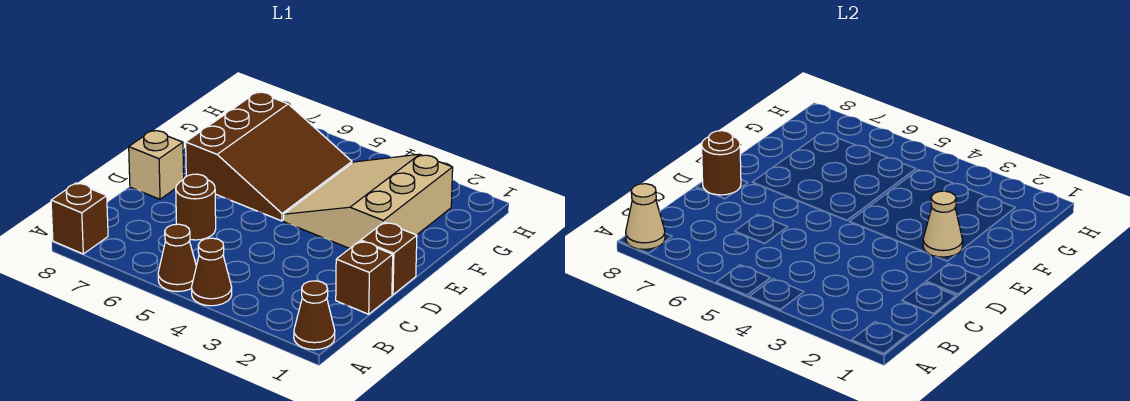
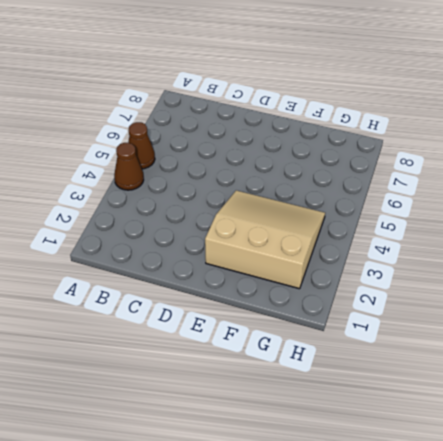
none -> brown cone A1 level 1
none -> brown brick A8 level 1
none -> brown brick C1 level 1

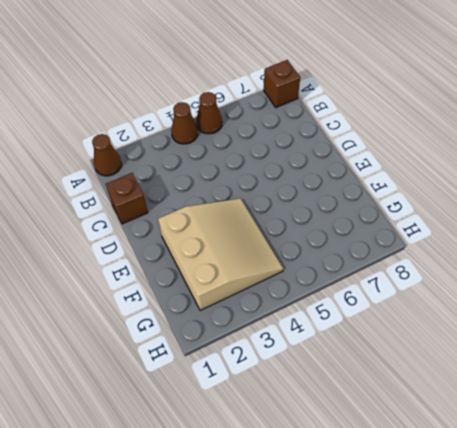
none -> brown round brick C6 level 1
none -> brown brick D1 level 1
none -> tan brick D8 level 1

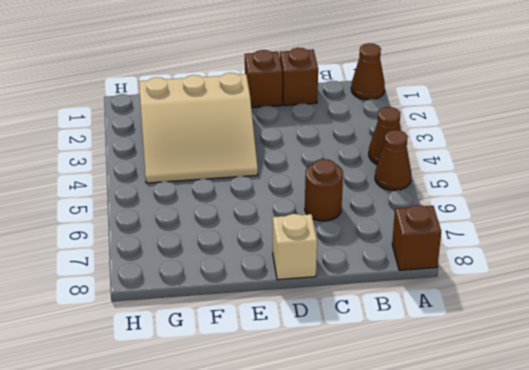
none -> brown slope E5:G7 level 1 top 7
none -> tan cone A8 level 2
none -> brown round brick D8 level 2

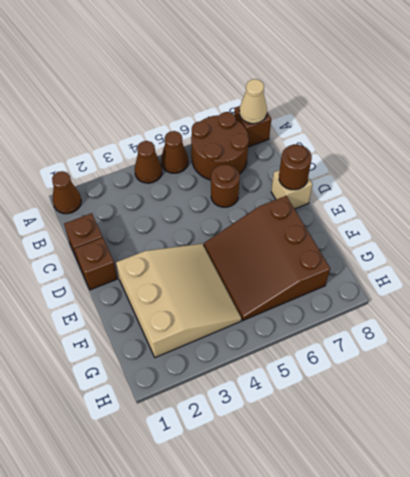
brown round brick A6:B7 level 1 -> none
none -> tan cone E2 level 2

